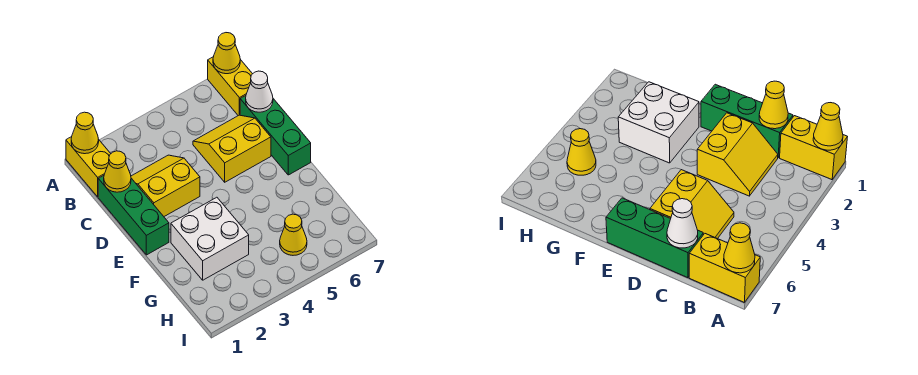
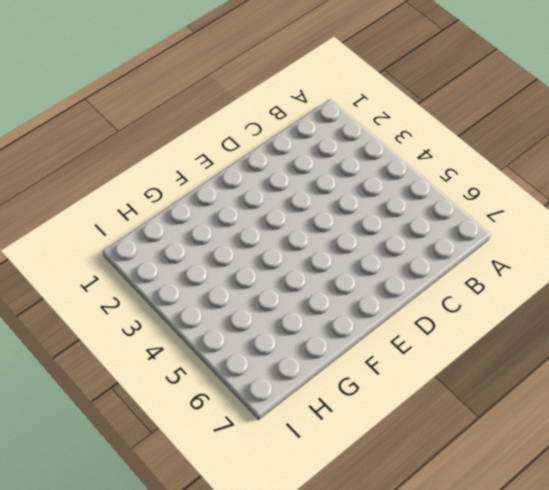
none -> yellow brick A1:B1 level 1
none -> yellow brick A7:B7 level 1
none -> green brick C1:E1 level 1

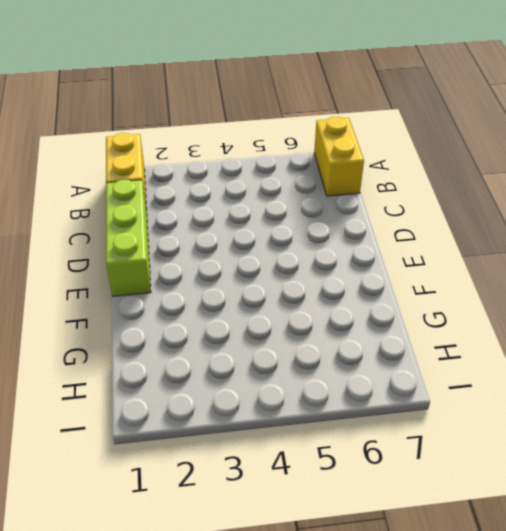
lime brick C1:E1 level 1 -> green brick C1:E1 level 1
none -> yellow slope C2:D3 level 1 top D
none -> yellow slope C5:D6 level 1 top D
none -> green brick C7:E7 level 1

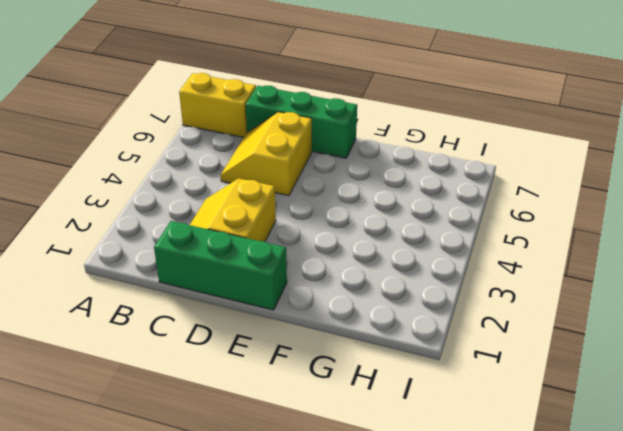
none -> yellow brick A1:B1 level 1
none -> white brick F2:G3 level 1
none -> yellow cone H5 level 1

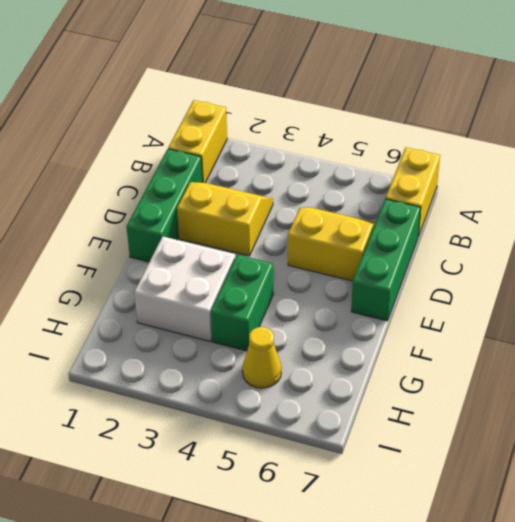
green brick F4:G4 level 1 -> none
none -> yellow cone A1 level 2
none -> yellow cone A7 level 2
none -> yellow cone C1 level 2

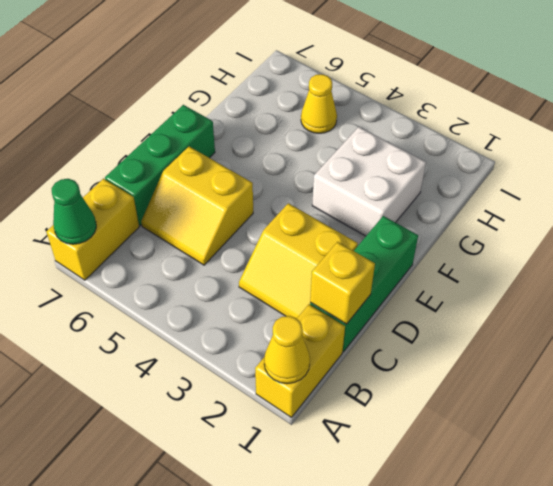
green cone A7 level 2 -> yellow cone A7 level 2
yellow brick C1 level 2 -> yellow cone C1 level 2
none -> white cone C7 level 2

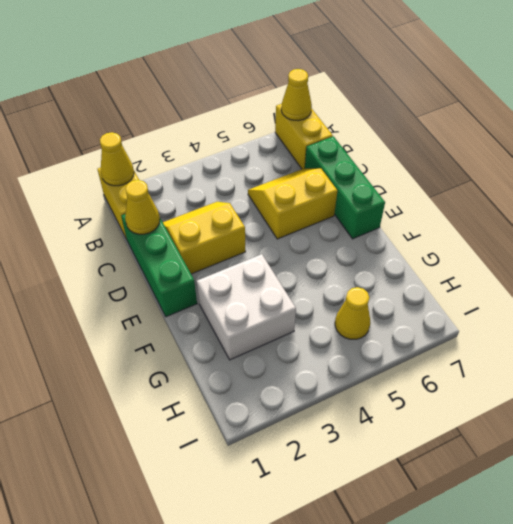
none -> white cone C7 level 2

